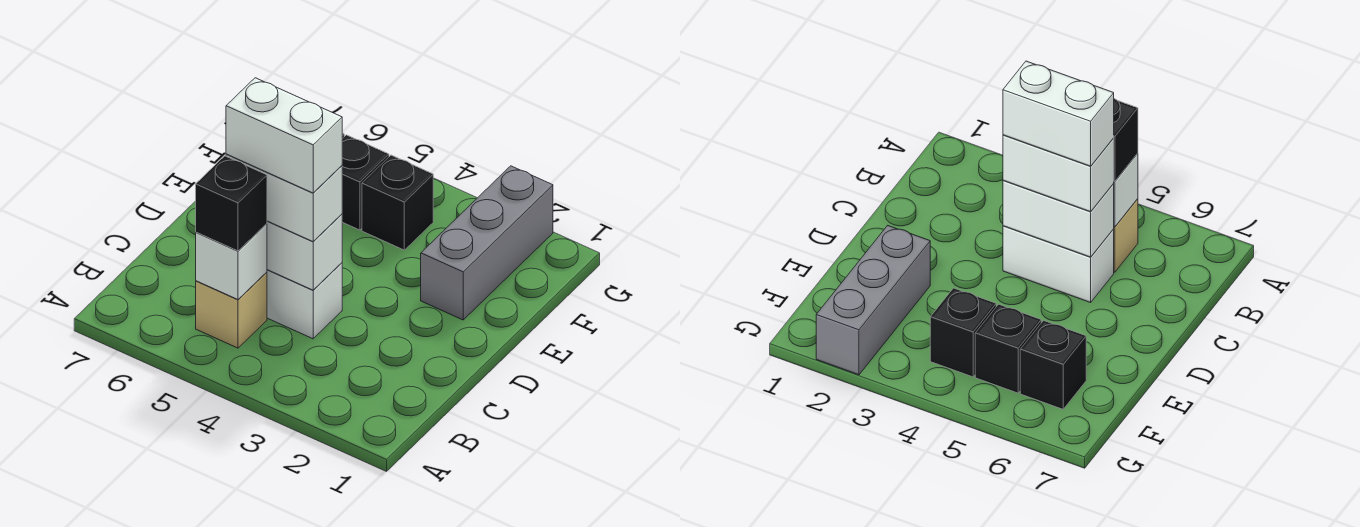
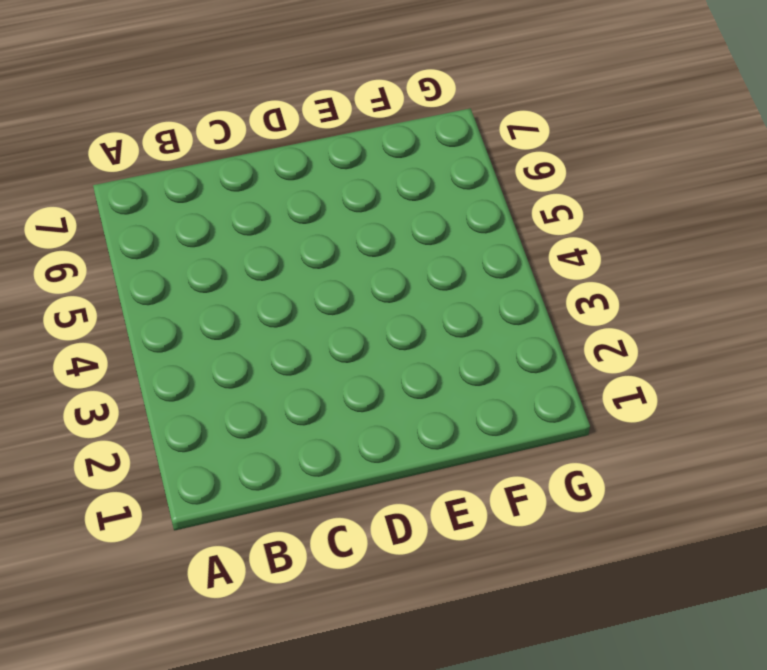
none -> tan brick B5 level 1
none -> white brick C4:C5 level 1

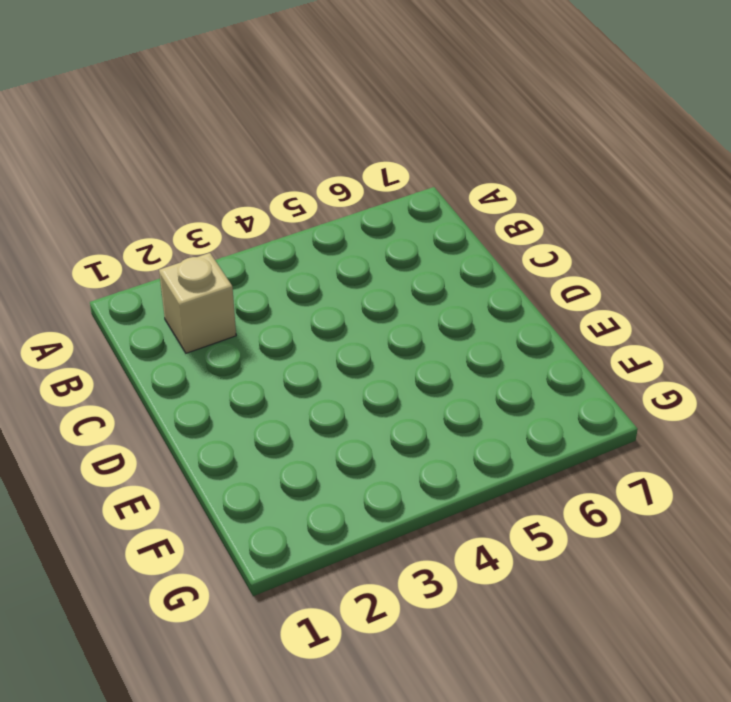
tan brick B2 level 1 -> tan brick B5 level 1
none -> white brick C4:C5 level 1
none -> grey brick E2:G2 level 1

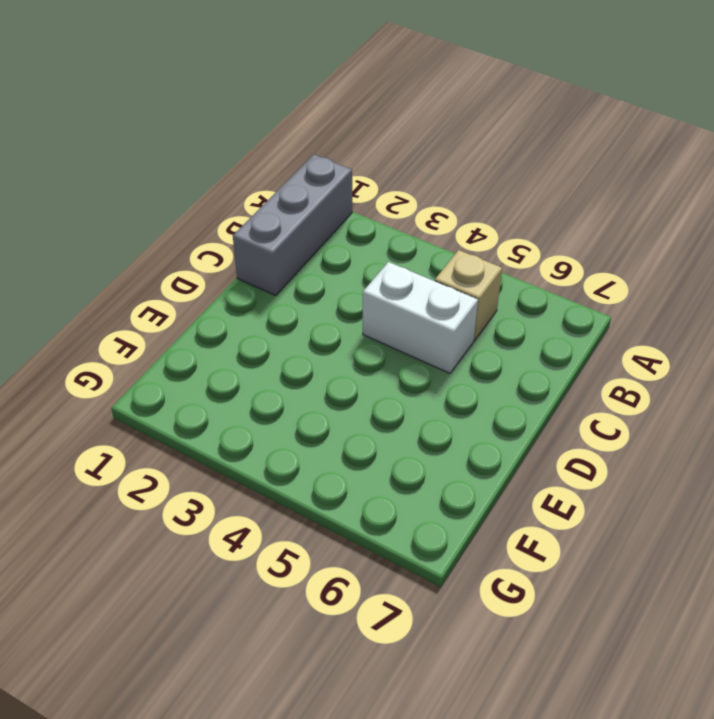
grey brick A1:C1 level 1 -> grey brick E2:G2 level 1
none -> black brick F4 level 1
none -> black brick F5 level 1

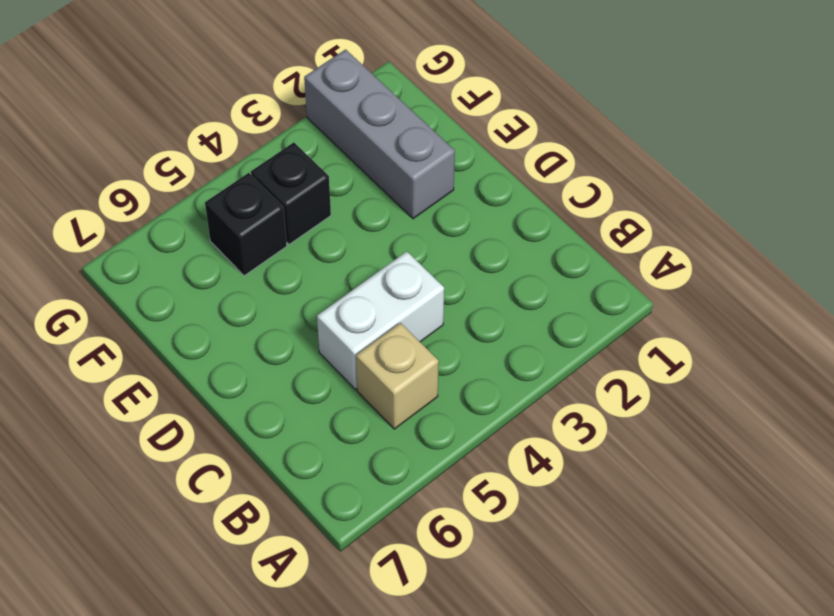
none -> black brick F6 level 1
none -> white brick B5 level 2

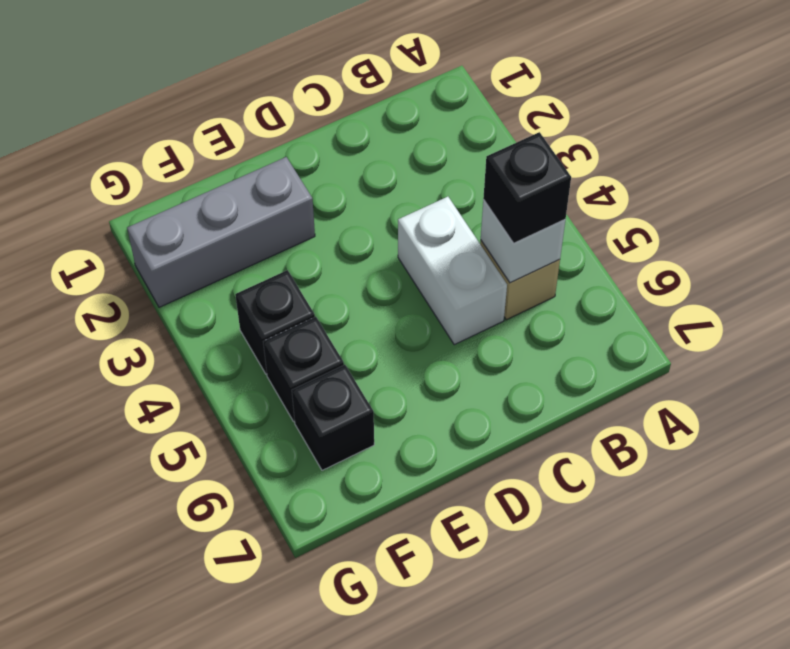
none -> white brick C4:C5 level 2
none -> white brick C4:C5 level 3

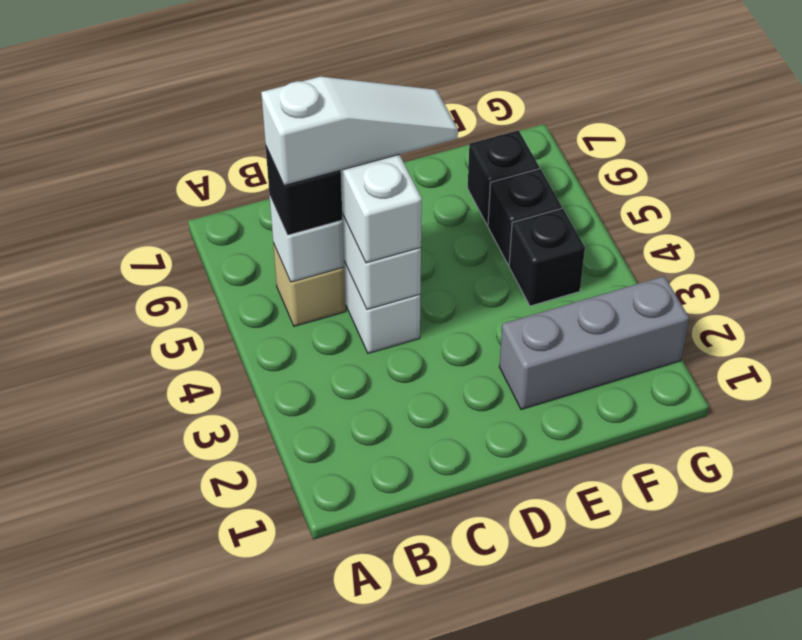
white slope B5:D5 level 4 top B -> white brick C4:C5 level 4

